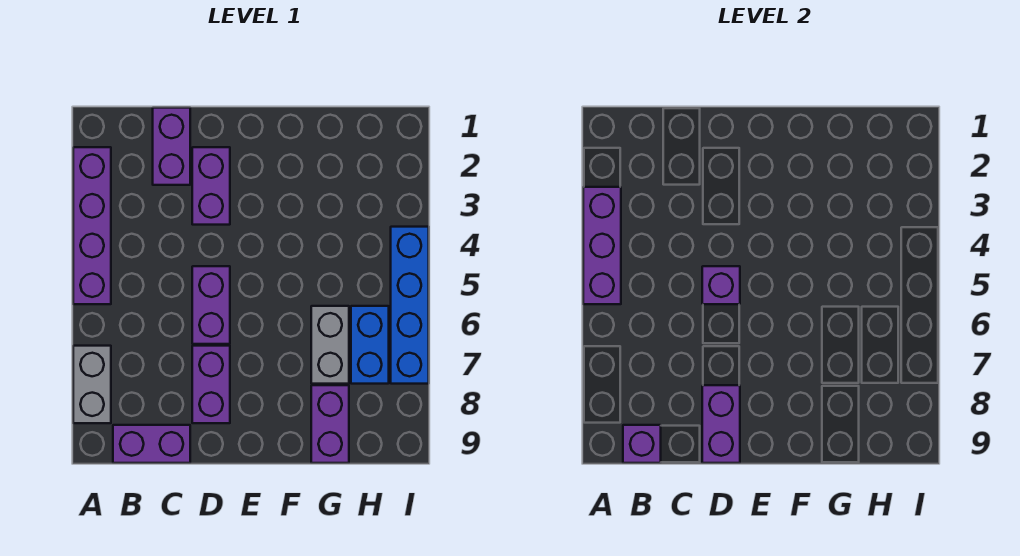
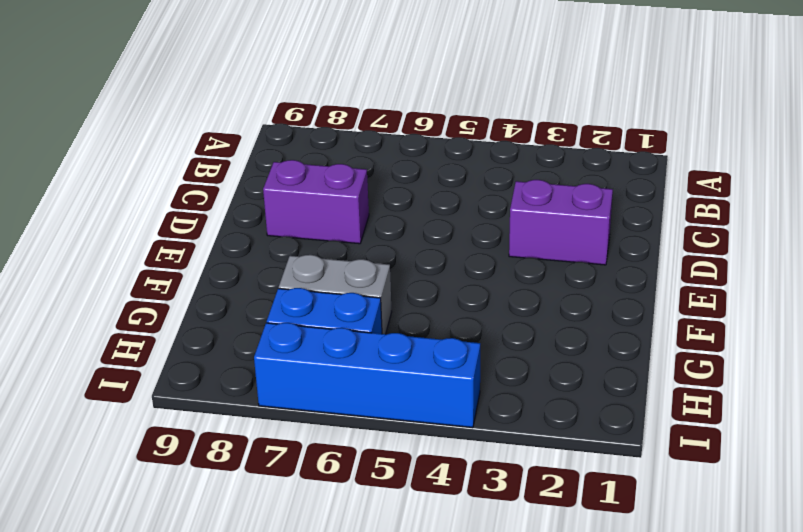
none -> purple brick A2:A5 level 1
none -> grey brick A7:A8 level 1
none -> purple brick B9:C9 level 1

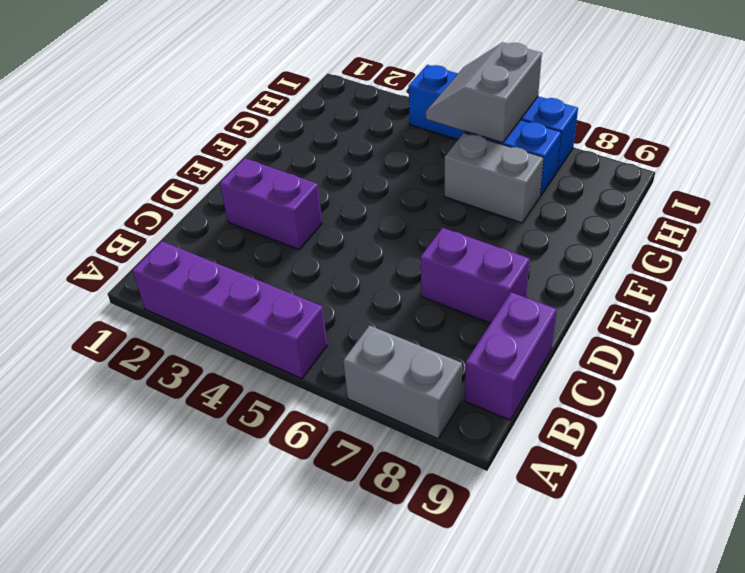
grey slope H5:I6 level 2 top 6 -> none
none -> purple brick C1:C2 level 1
none -> purple brick D5:D6 level 1
none -> purple brick G8:G9 level 1

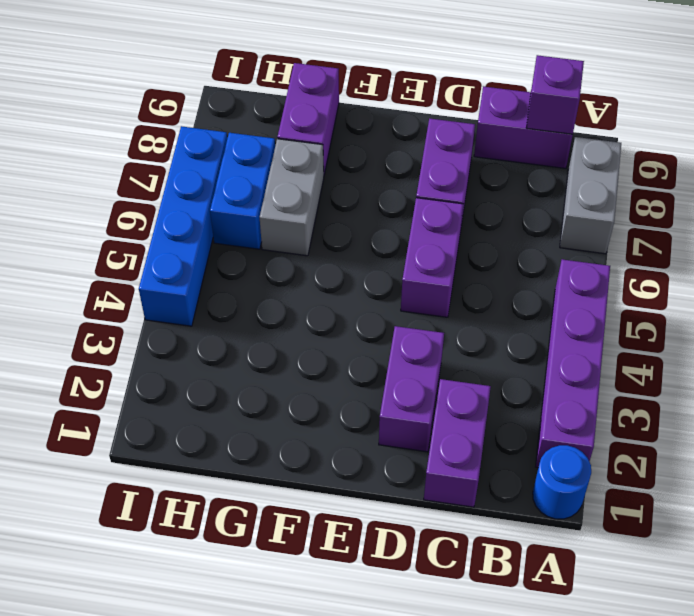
blue round brick A1 level 1 -> none
none -> purple brick A3:A5 level 2
none -> purple brick D5 level 2
none -> purple brick D8:D9 level 2

